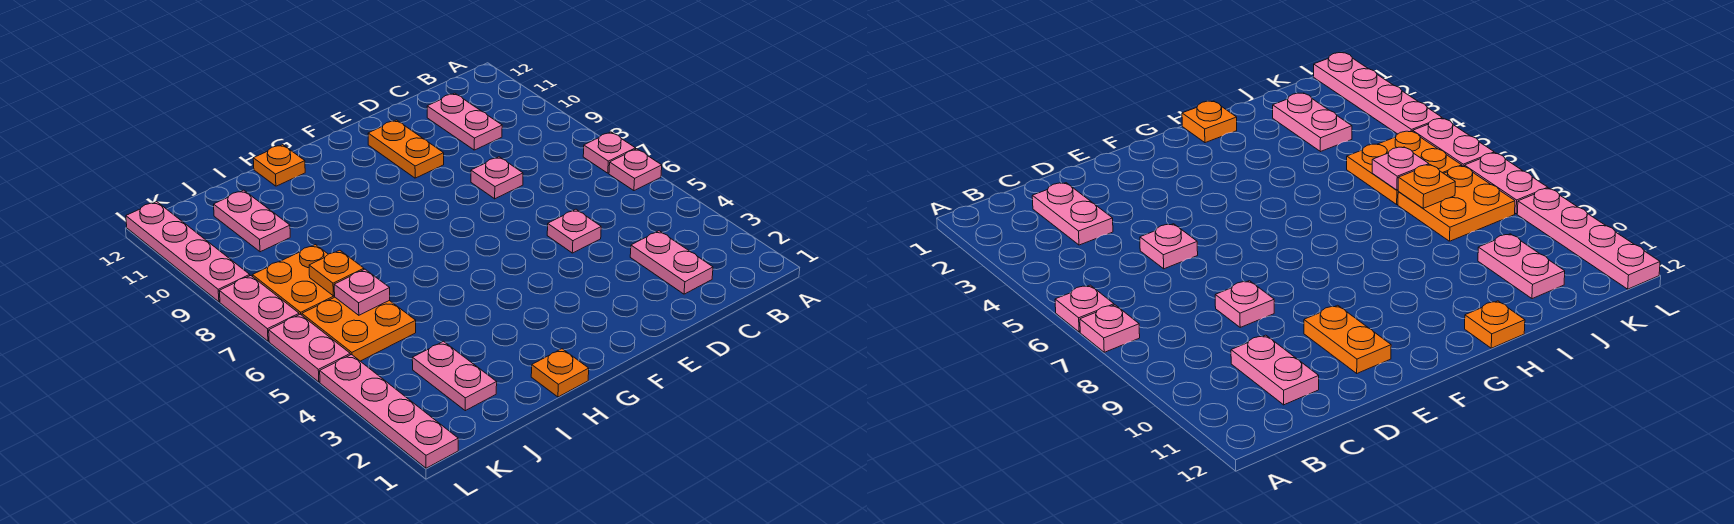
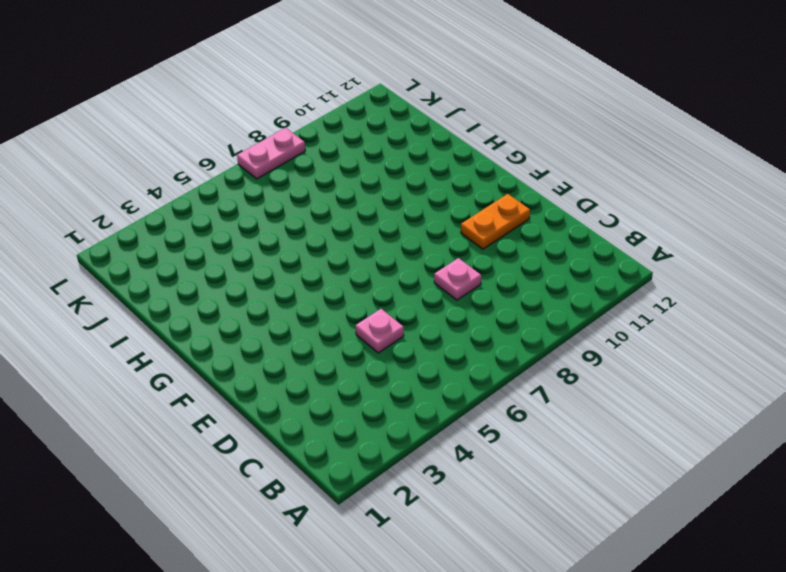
none -> pink plate A6 level 1
none -> pink plate A7 level 1
none -> pink plate C2:C3 level 1

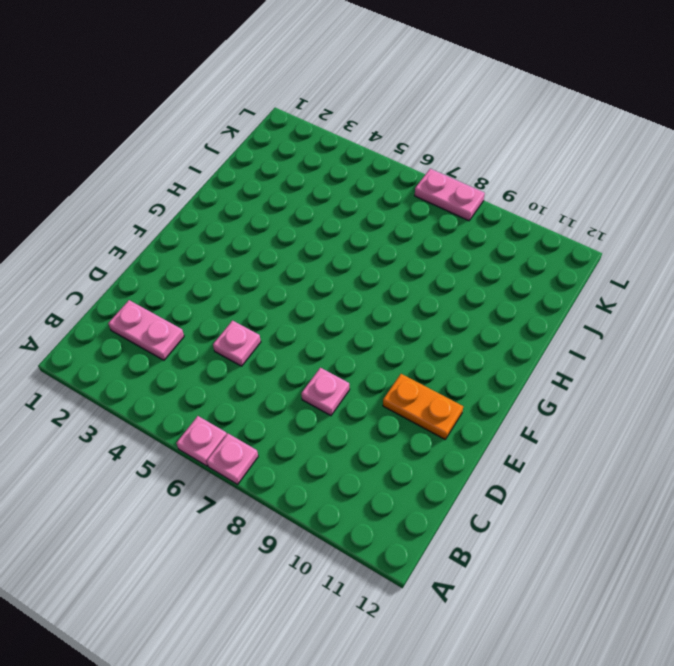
none -> pink plate C10:C11 level 1
none -> orange plate H1 level 1
none -> orange plate H12 level 1

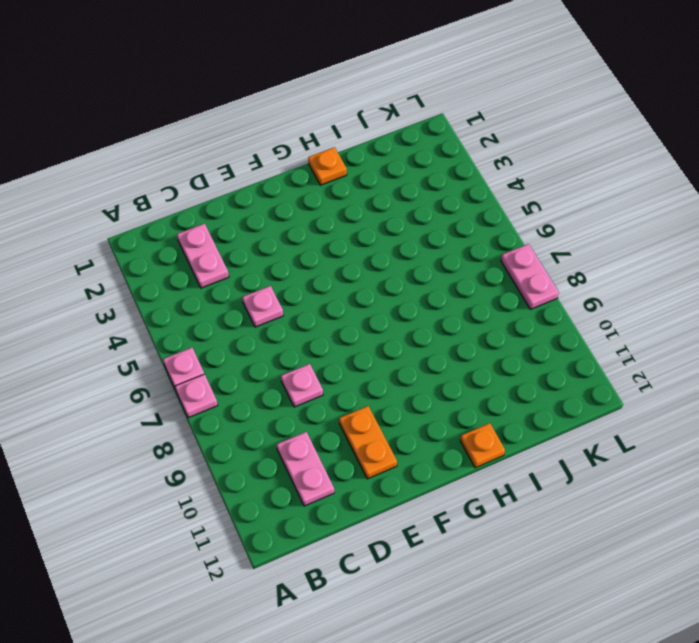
none -> pink plate J2:J3 level 1
none -> orange plate J5:K6 level 1
none -> orange plate J7:K8 level 1

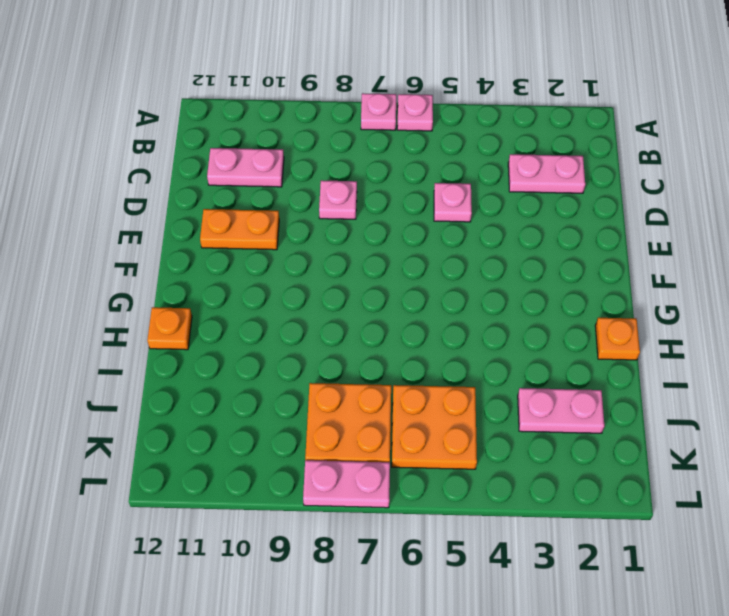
none -> pink plate J10:J11 level 1
none -> pink plate L1:L4 level 1
none -> pink plate L5:L6 level 1

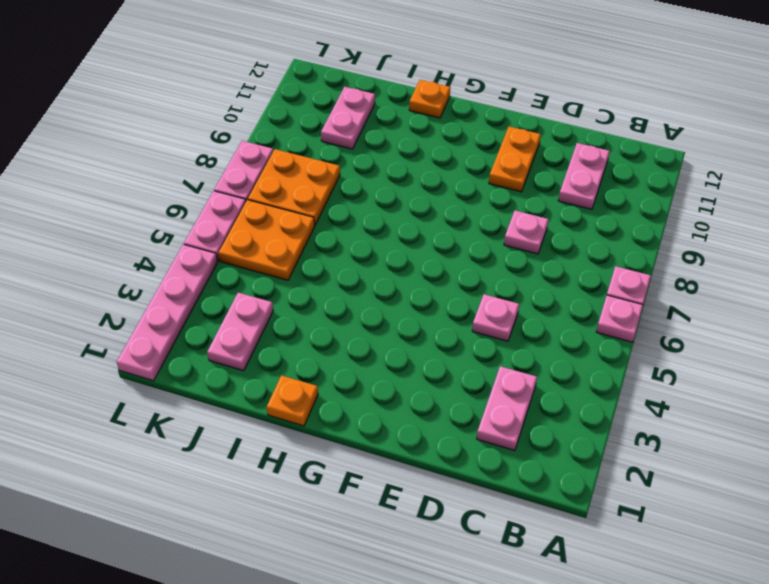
none -> pink plate L9:L12 level 1
none -> pink plate J6 level 2
none -> orange plate J7 level 2

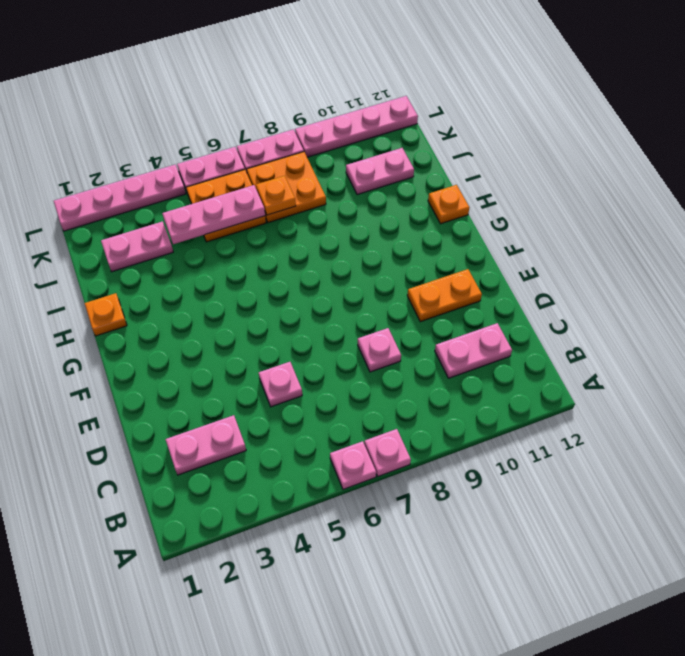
pink plate J4:J6 level 2 -> pink plate J6 level 2

